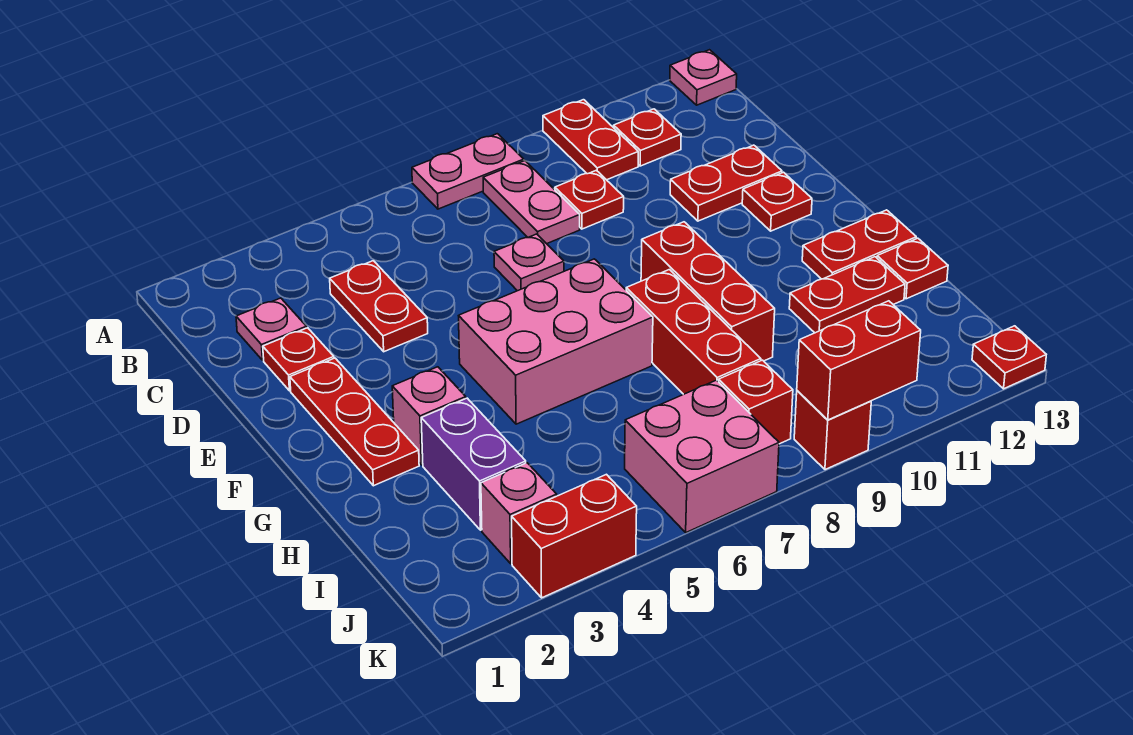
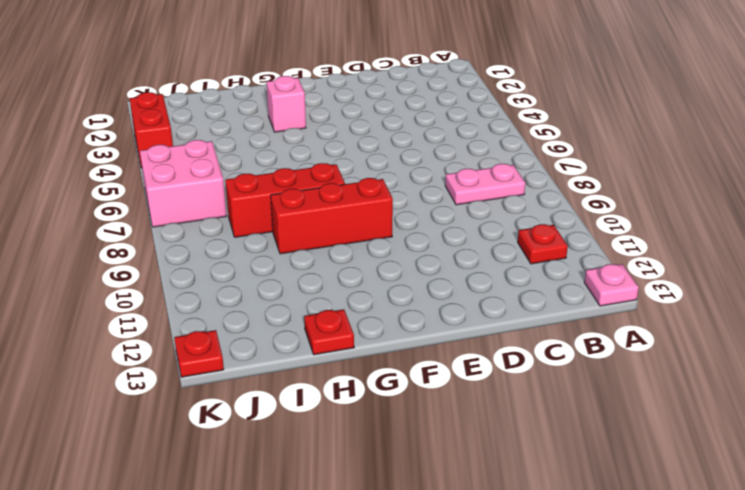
none -> pink plate A7:A8 level 1
none -> red plate A10:B10 level 1
none -> pink plate C2 level 1

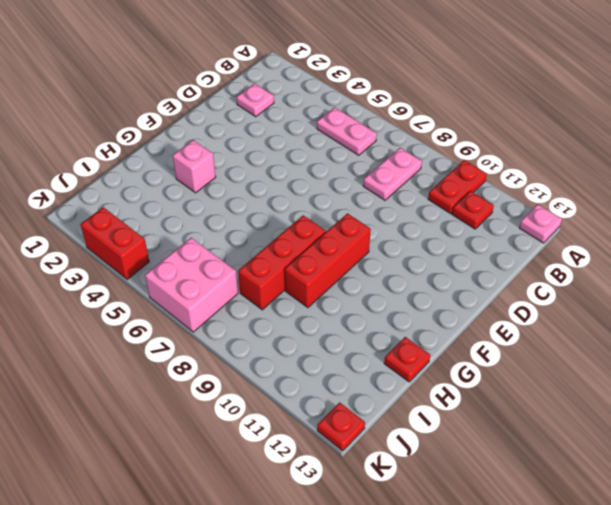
pink plate B5:B6 level 1 -> pink plate A7:A8 level 1
none -> red plate C4:D4 level 1
none -> red plate C9 level 1
none -> red plate D2 level 1

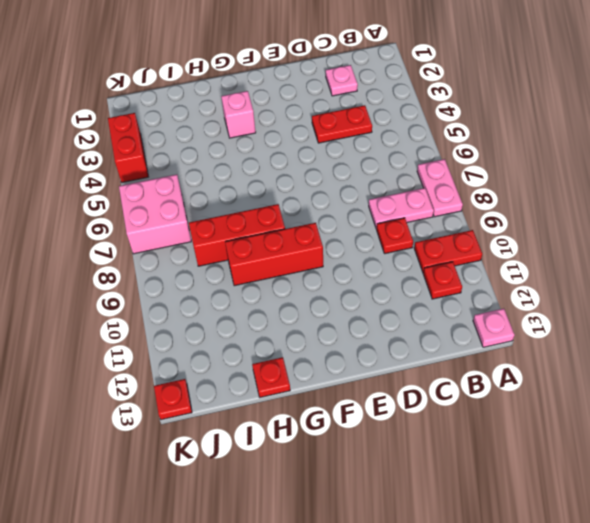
none -> red plate D2 level 1
none -> pink plate D7 level 1
none -> red plate D11:D12 level 1

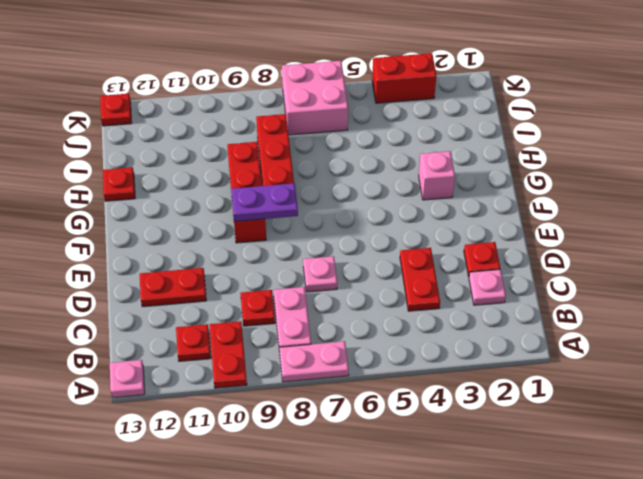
purple plate F8:F9 level 2 -> none
none -> red plate E2:G2 level 1
none -> red plate E12 level 1
none -> pink brick F5:G7 level 1

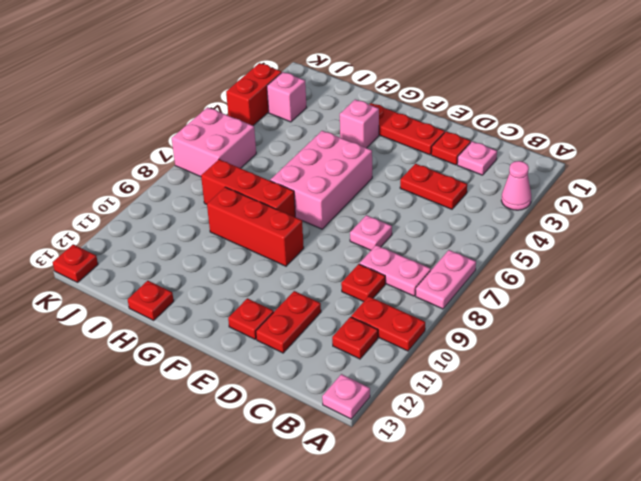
pink cone A3 level 1 -> none
none -> red plate G12:G13 level 1
none -> purple brick H3:I3 level 1
none -> red plate H11:H12 level 1

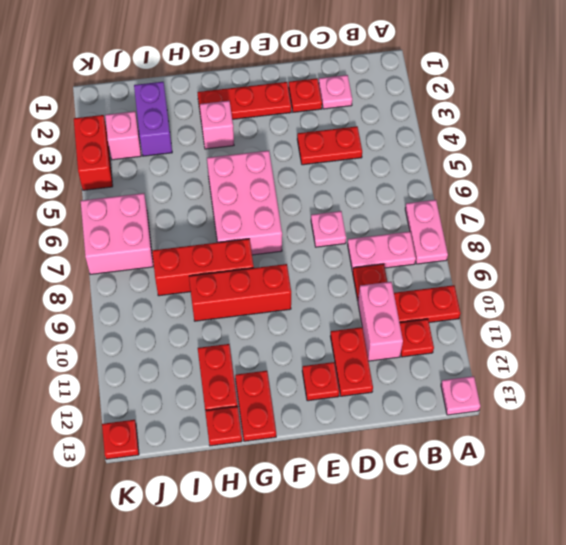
pink brick C10:C11 level 1 -> none
purple brick I2:I3 level 1 -> purple brick H3:I3 level 1
none -> red brick J8 level 1
none -> red brick K9 level 1
none -> red brick K9:K10 level 2

